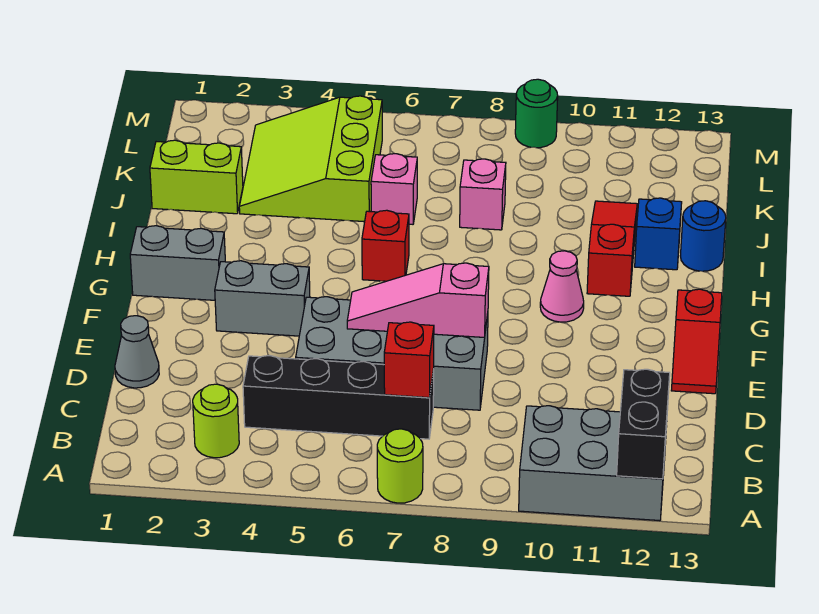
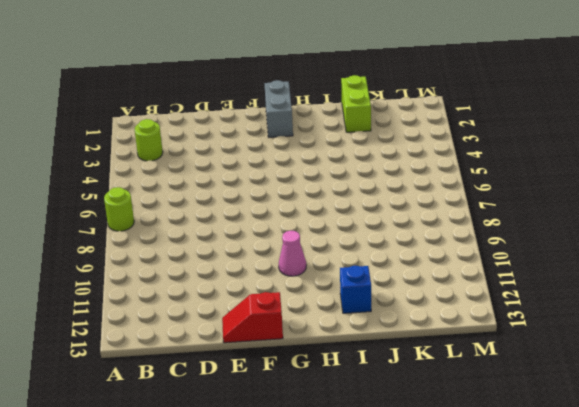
none -> grey brick A10:B12 level 1
none -> black brick C4:C7 level 1
none -> grey cone D1 level 1

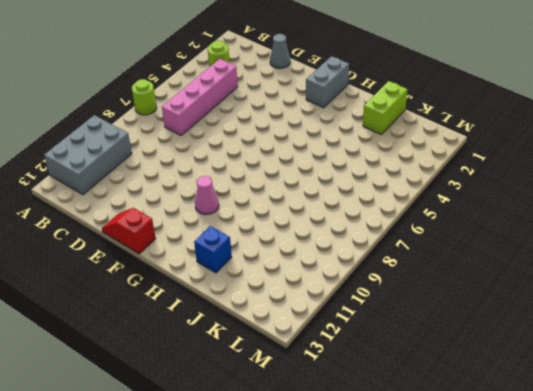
pink brick C4:C7 level 1 -> black brick C4:C7 level 1
none -> grey brick D5:E8 level 1
none -> grey brick F3:F4 level 1
none -> red brick H6 level 1

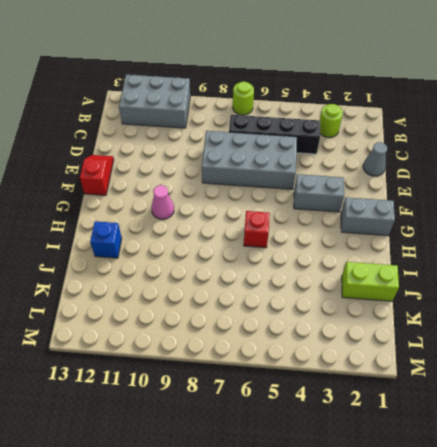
none -> red slope H11:J11 level 1 top H
none -> blue round brick I13 level 1
none -> lime slope J3:L5 level 1 top 5

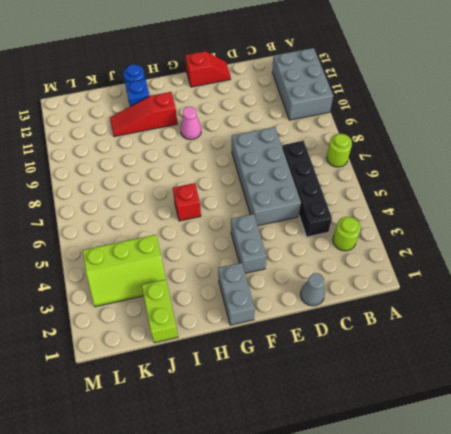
lime slope J3:L4 level 1 top 4 -> lime slope J3:L5 level 1 top 5
none -> pink brick J6 level 1
none -> pink brick J8 level 1
none -> green round brick M9 level 1

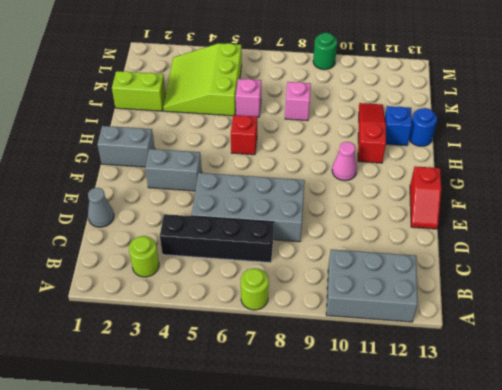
none -> black brick A12:B12 level 2
none -> red brick C7 level 2
none -> pink slope E6:E8 level 2 top 8

